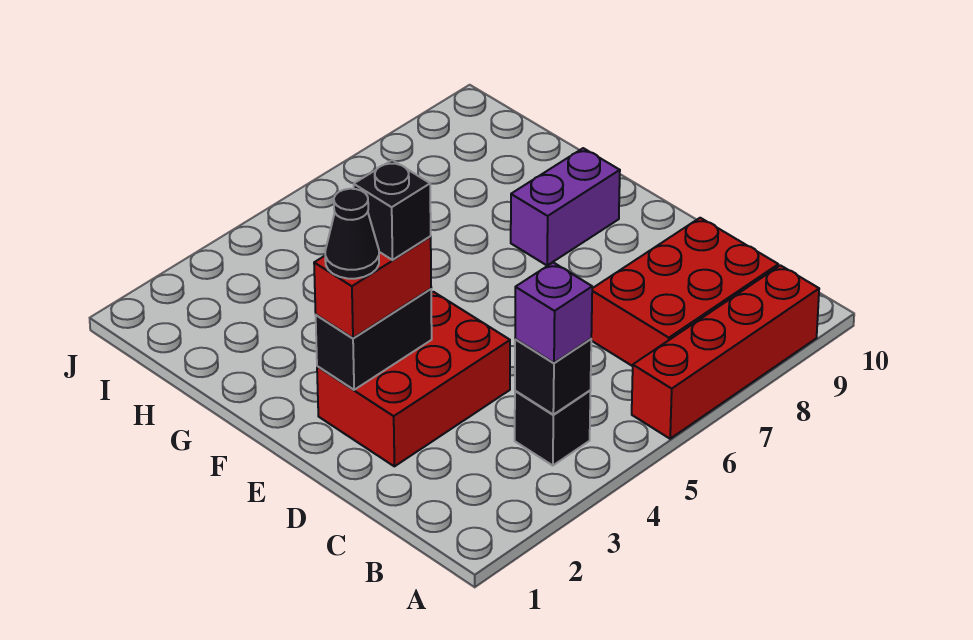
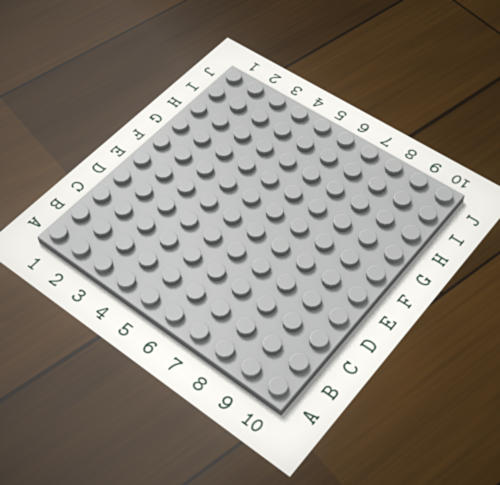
none -> red brick A6:A9 level 1
none -> black brick B4 level 1

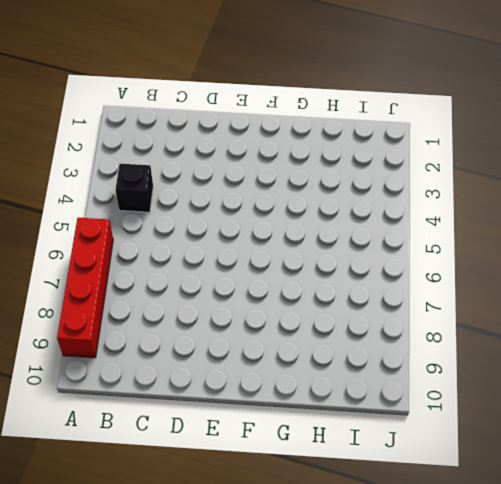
none -> red brick B7:C9 level 1
none -> red brick D2:E4 level 1

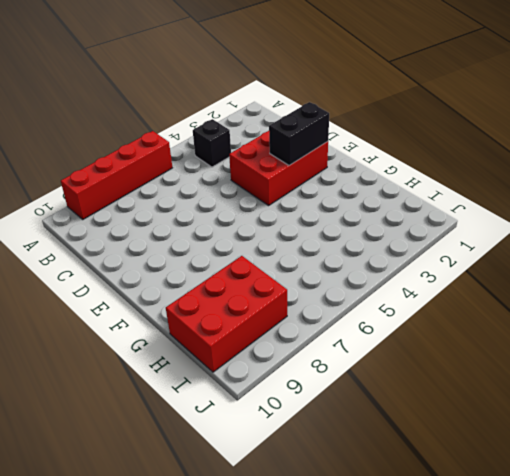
red brick H8:I10 level 1 -> red brick B7:C9 level 1
none -> purple brick F8:F9 level 1
none -> black brick B4 level 2

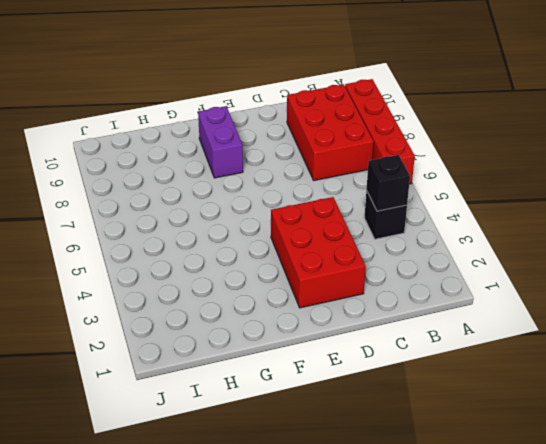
none -> black brick E2:E3 level 2
none -> purple brick B4 level 3

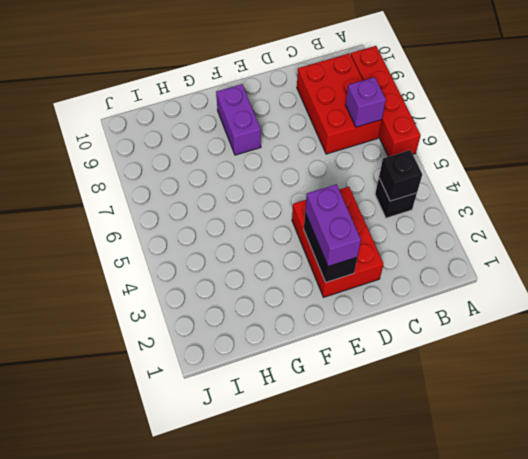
purple brick B7 level 2 -> purple brick B4 level 3
purple brick E2:E3 level 3 -> red brick E2:E3 level 3
none -> black cone E2 level 4
none -> black brick E3 level 4

